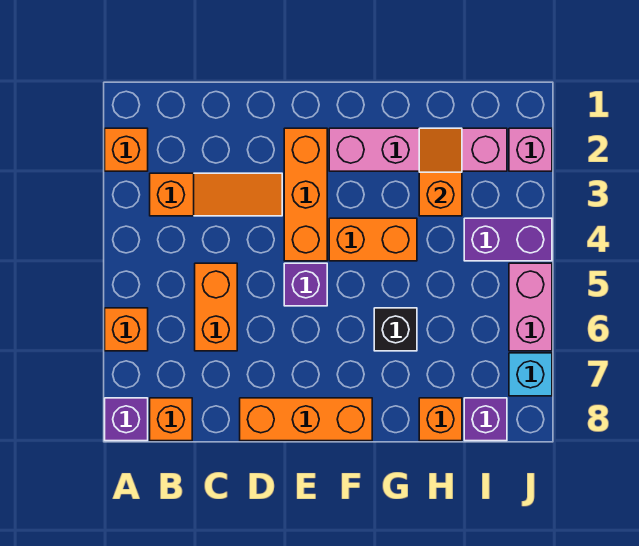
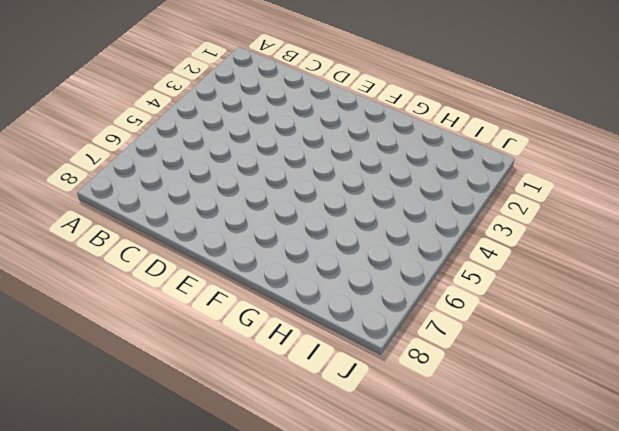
none -> orange brick A2 level 1
none -> orange brick A6 level 1
none -> purple brick A8 level 1

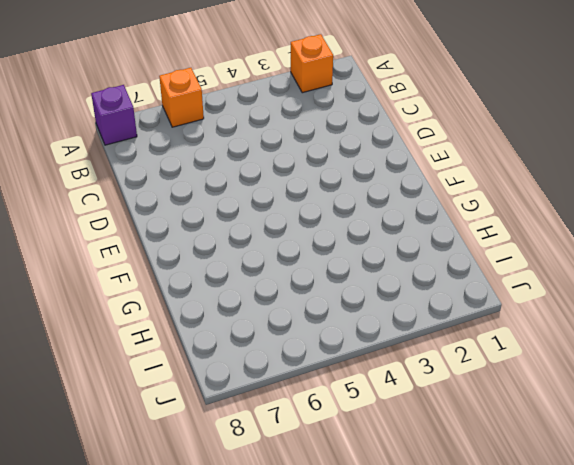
none -> orange slope B3:D3 level 1 top B
none -> orange brick B8 level 1
none -> orange brick C5:C6 level 1

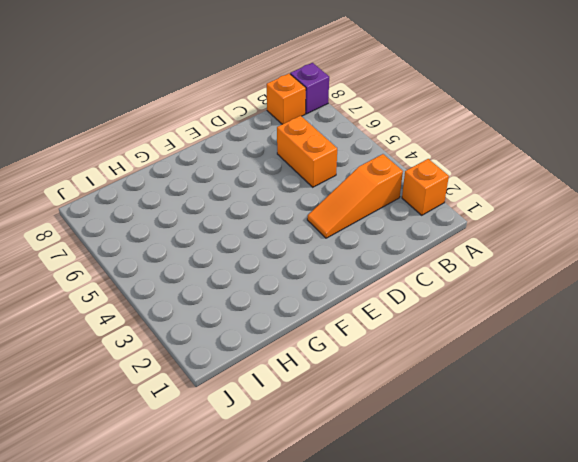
none -> orange brick A6 level 1
none -> orange brick D8:F8 level 1
none -> orange brick E2:E4 level 1

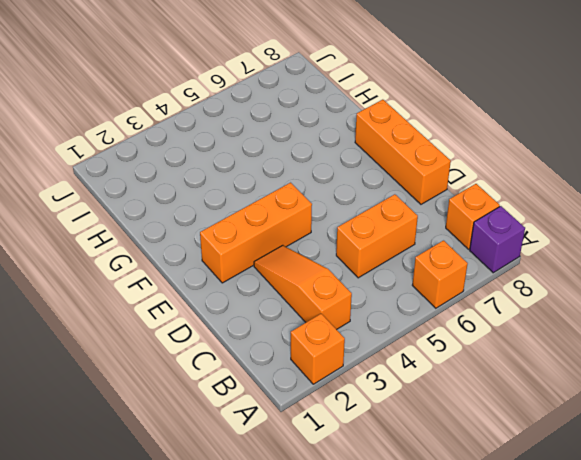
none -> purple brick E5 level 1
none -> pink brick F2:I2 level 1
none -> orange brick F4:G4 level 1

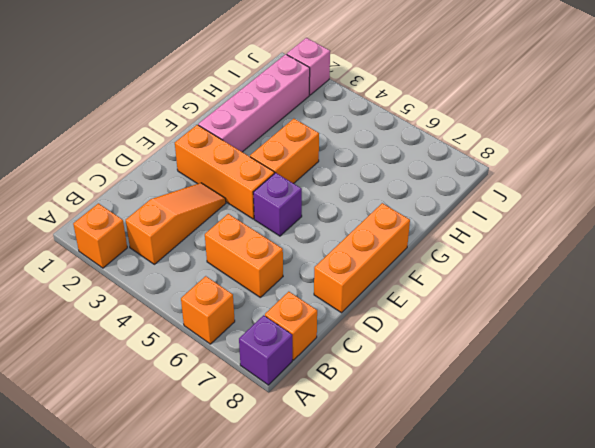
none -> black brick G6 level 1
none -> orange brick H8 level 1
none -> purple brick I4:J4 level 1

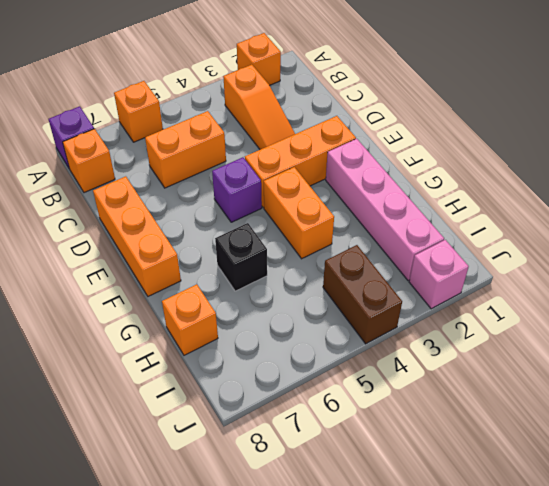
brown brick I4:J4 level 1 -> purple brick I4:J4 level 1
none -> purple brick I8 level 1
none -> pink brick J5:J6 level 1
none -> cyan brick J7 level 1

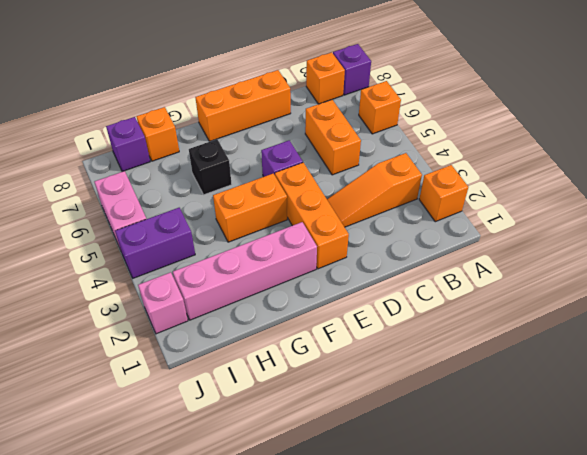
none -> cyan brick J7 level 1
none -> orange slope H2:H3 level 2 top 3

